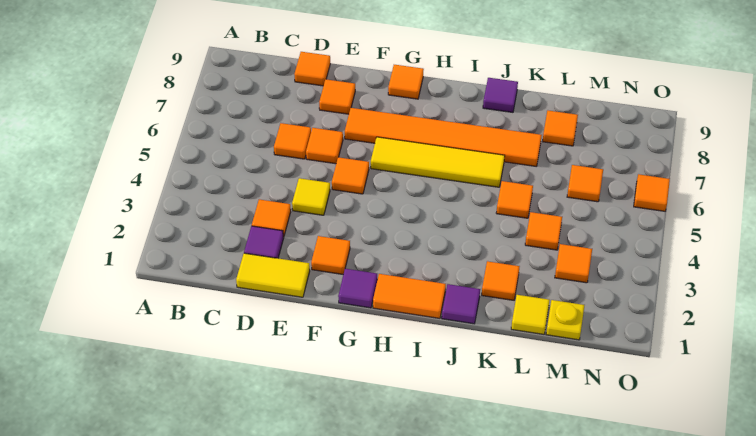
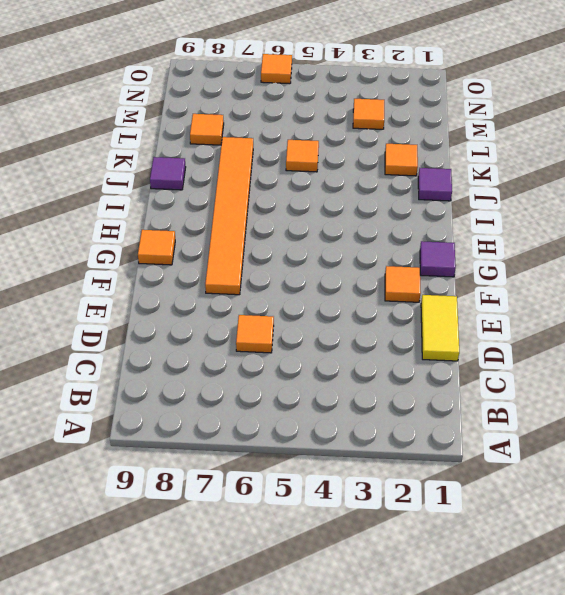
none -> purple tile D2 level 1
none -> orange tile D3 level 1
none -> orange tile D9 level 1

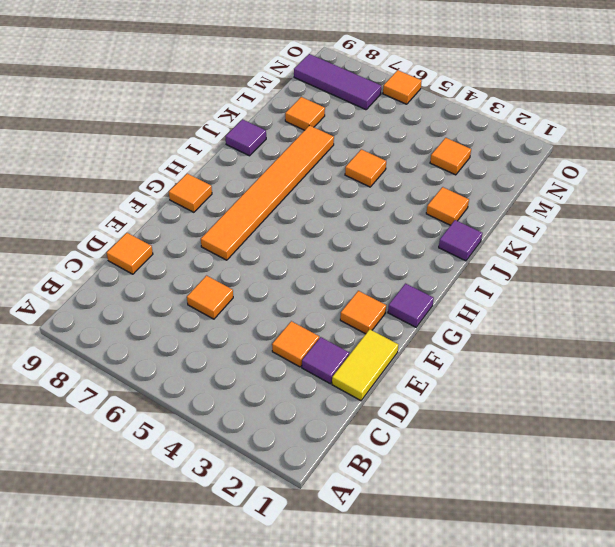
purple tile N7:N9 level 1 -> none
none -> yellow tile E4 level 1
none -> orange tile E6 level 1
none -> orange tile E8 level 1

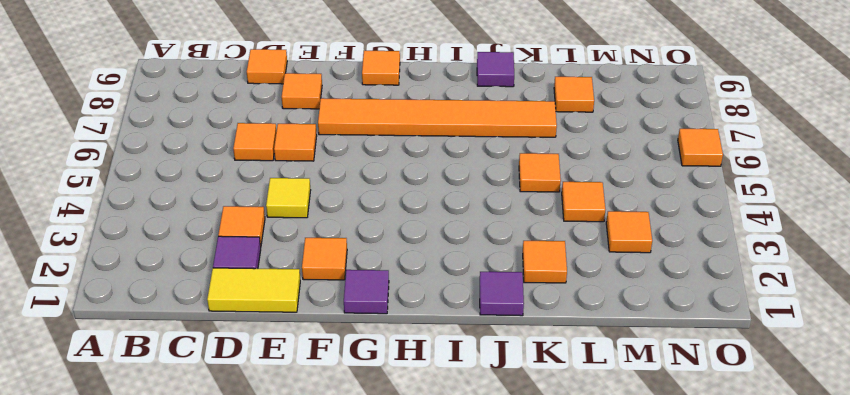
none -> orange tile F5 level 1
none -> yellow tile G6:J6 level 1
none -> orange tile H1:I1 level 1

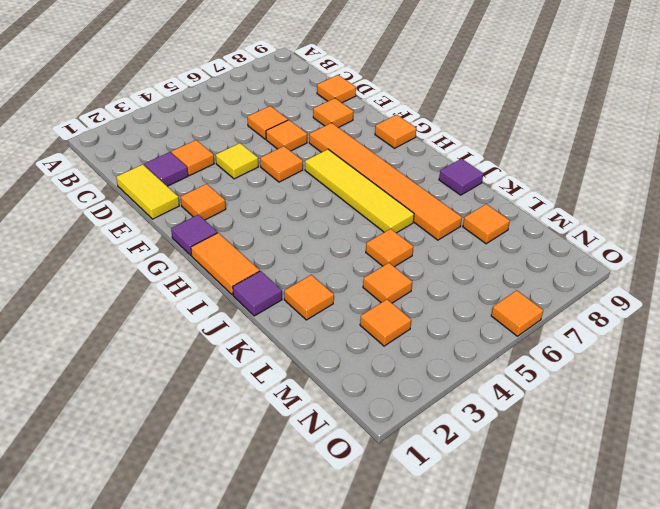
none -> yellow tile L1 level 1
none -> yellow plate M1 level 1
none -> orange tile M6 level 1

